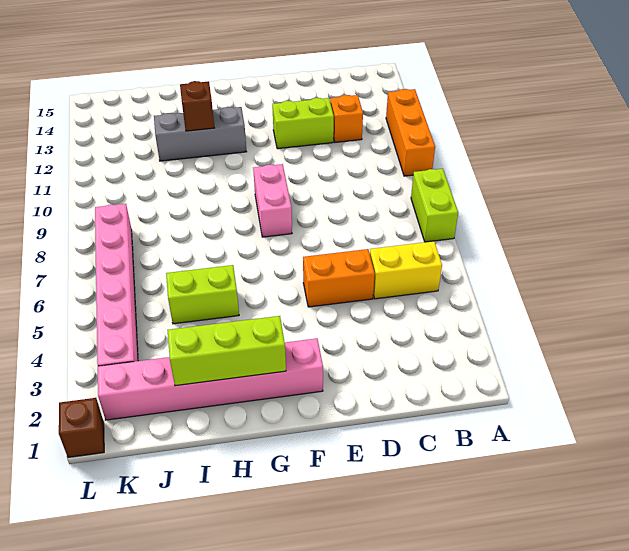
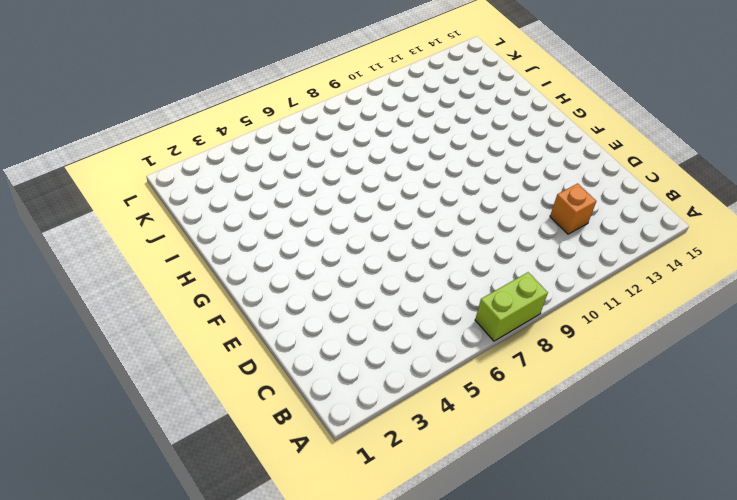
none -> orange brick A10:A12 level 1
none -> yellow brick B5:C5 level 1
none -> orange brick D5:E5 level 1

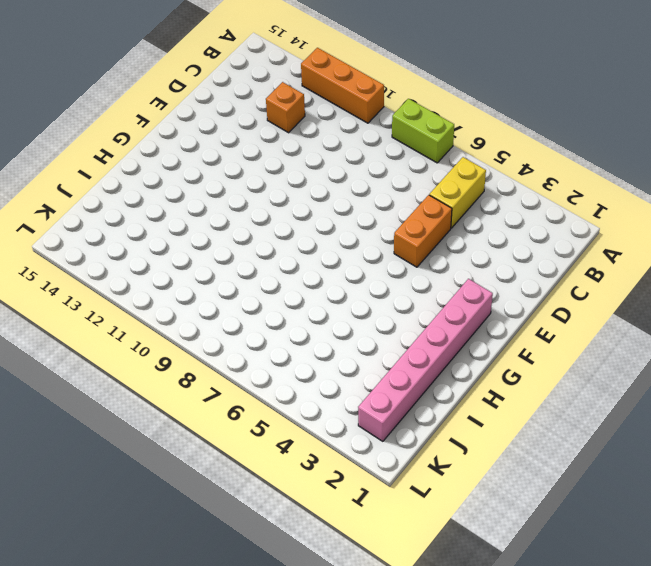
none -> lime brick D12:E12 level 1
none -> pink brick F8:F9 level 1
none -> grey brick G12:I12 level 1

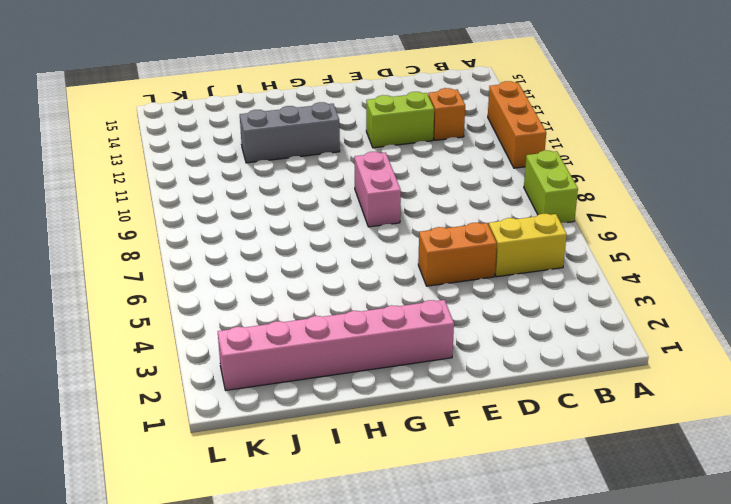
none -> lime brick H5:I5 level 1
none -> pink brick K3:K8 level 1
none -> brown brick L1 level 1

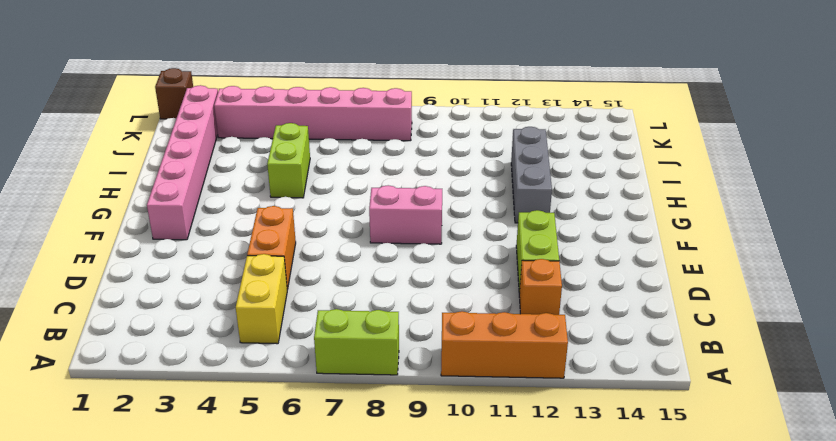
none -> lime brick G2:I2 level 2
none -> brown brick H12 level 2

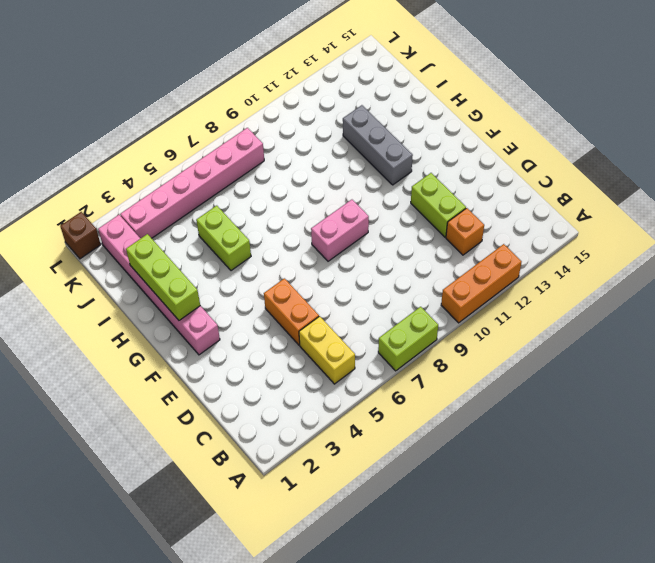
none -> brown brick H12 level 2

